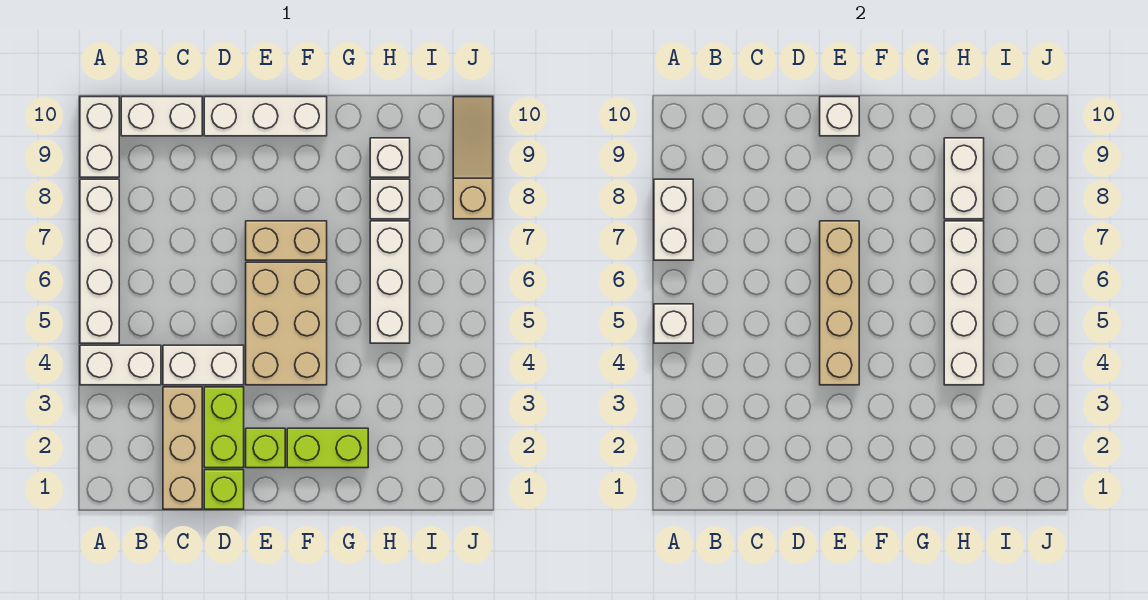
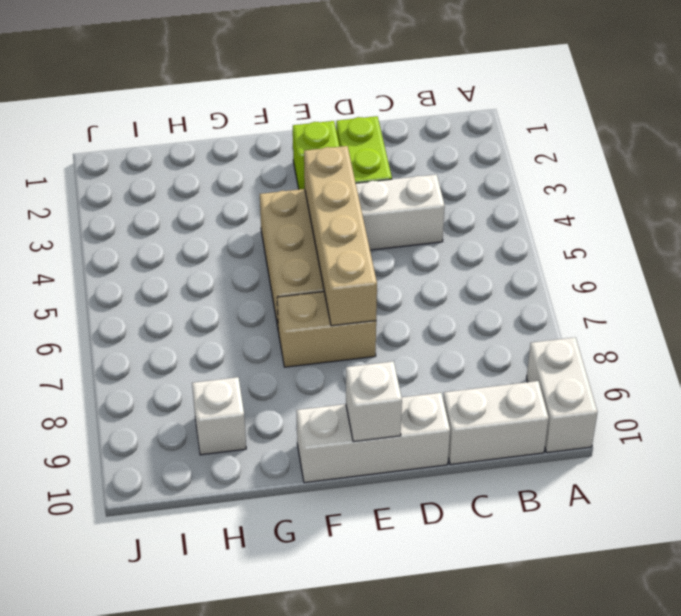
none -> white brick A4:B4 level 1
none -> white brick A5:A8 level 1
none -> tan brick C1:C3 level 1

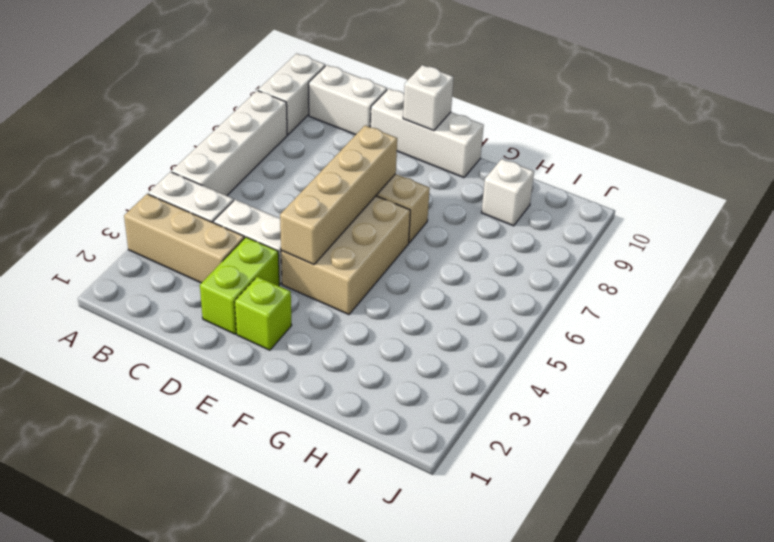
tan brick A3:C3 level 1 -> tan brick C1:C3 level 1
none -> lime brick D1 level 1
none -> lime brick F2:G2 level 1
none -> white brick H5:H7 level 1

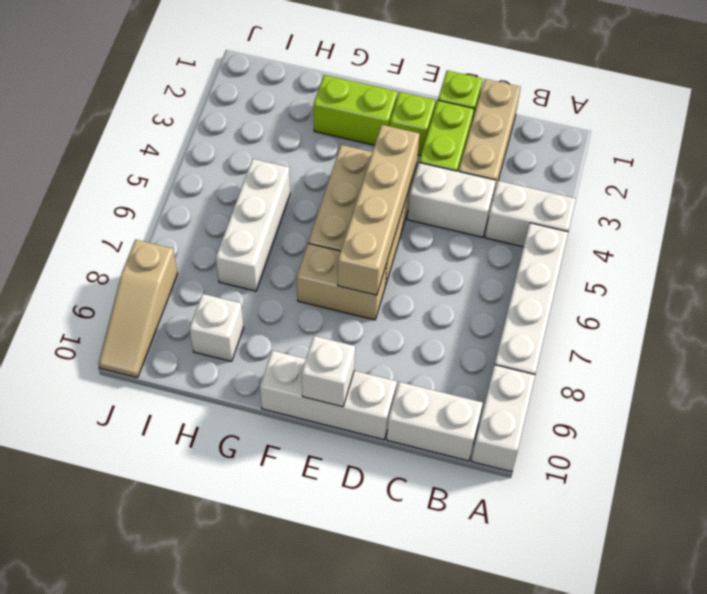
none -> white brick H8 level 1
none -> white brick A5 level 2
none -> white brick A7:A8 level 2

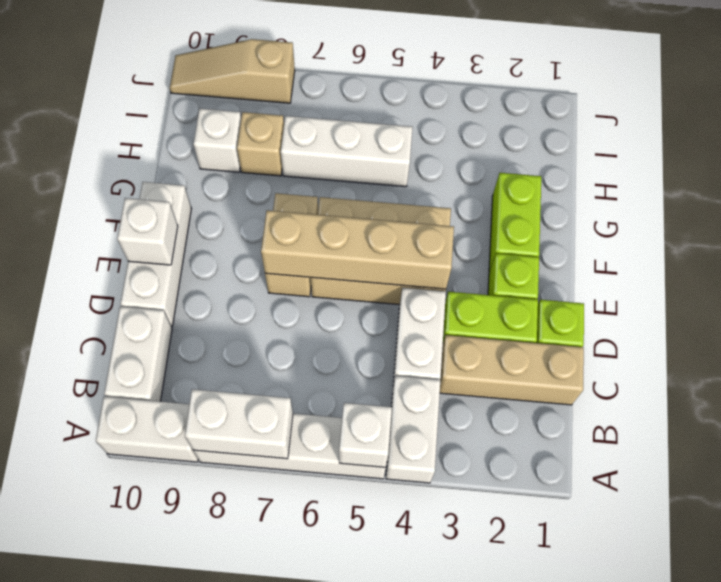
tan brick H8 level 1 -> white brick H8 level 1
none -> white brick H4:H7 level 2
none -> white brick H8:H9 level 2

